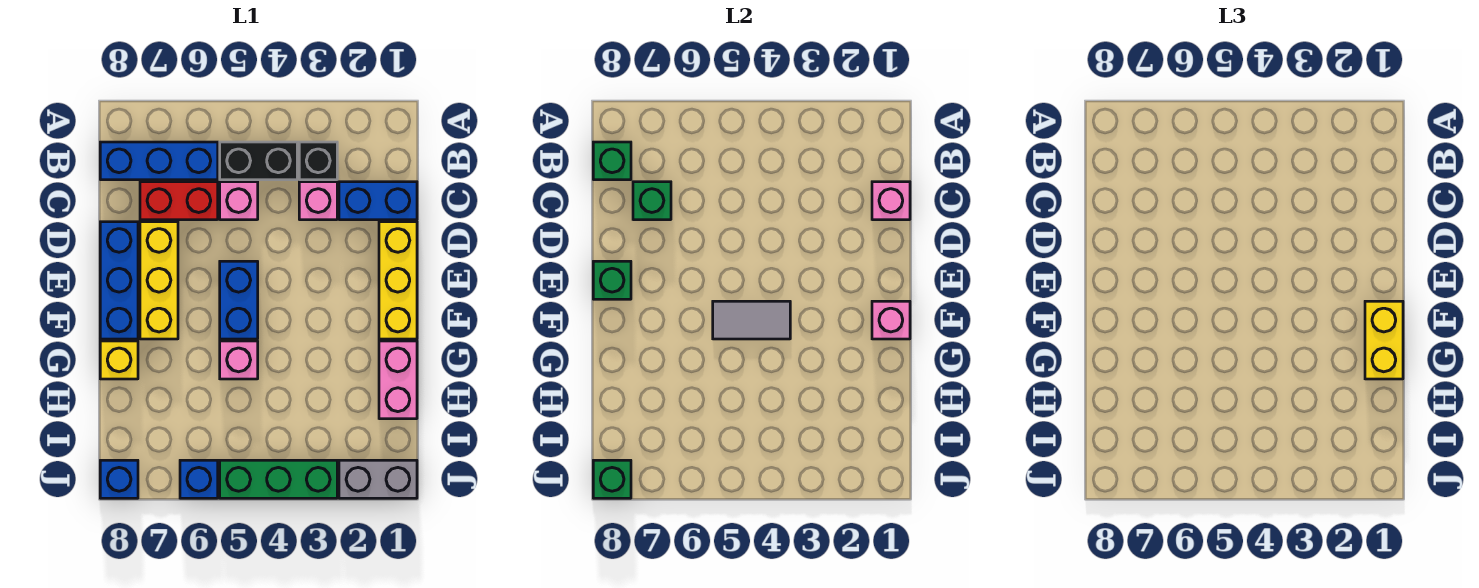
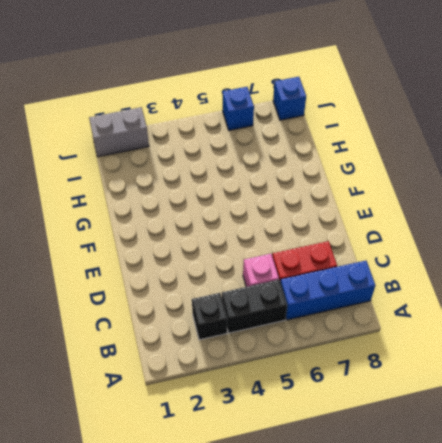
none -> blue brick C1:C2 level 1
none -> pink brick C3 level 1
none -> yellow brick D1:F1 level 1

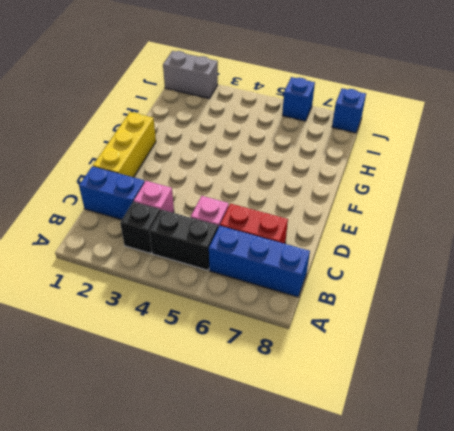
none -> yellow brick D7:F7 level 1
none -> blue brick D8:F8 level 1
none -> blue brick E5:F5 level 1

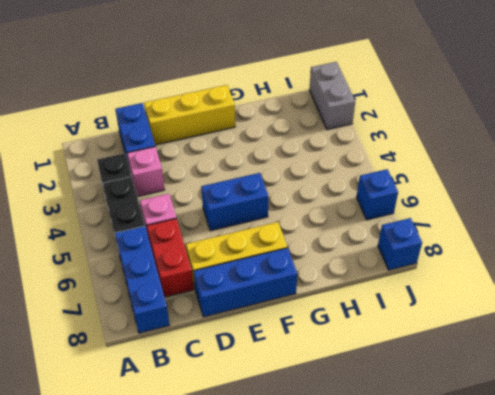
none -> pink brick G1:H1 level 1
none -> pink brick G5 level 1
none -> yellow brick G8 level 1

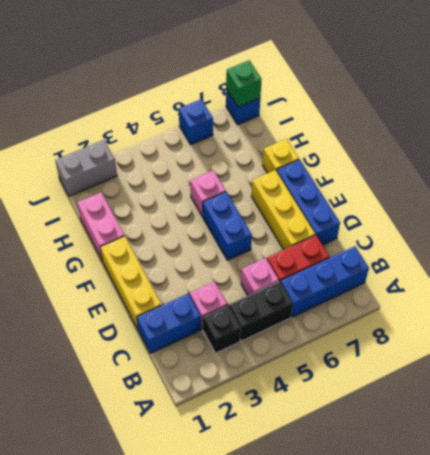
none -> green brick J3:J5 level 1
none -> green brick B8 level 2
none -> pink brick C1 level 2

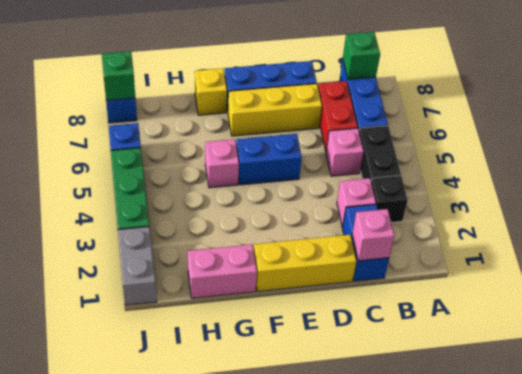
none -> green brick C7 level 2
none -> green brick E8 level 2
none -> pink brick F1 level 2

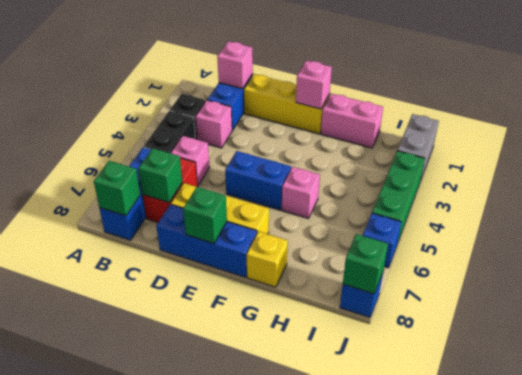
none -> grey tile F4:F5 level 2
none -> yellow brick F1:G1 level 3

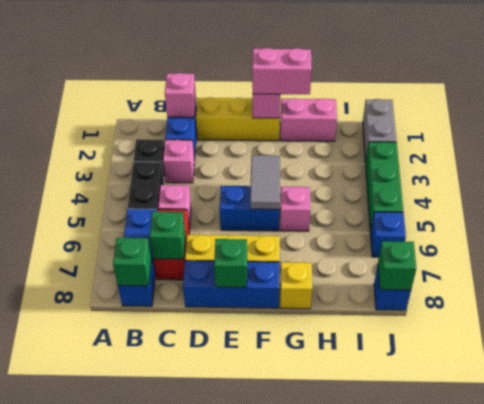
pink brick F1:G1 level 3 -> yellow brick F1:G1 level 3

